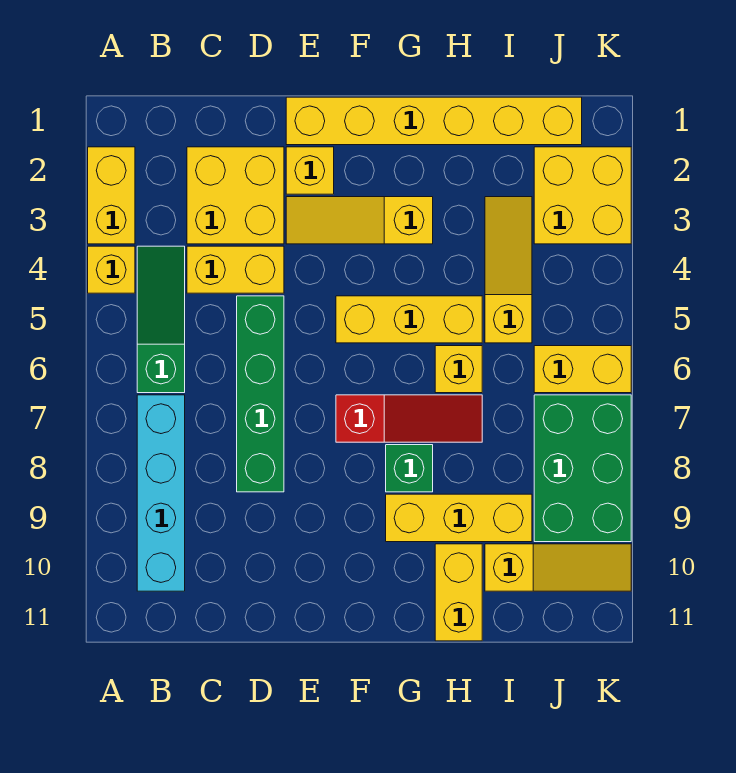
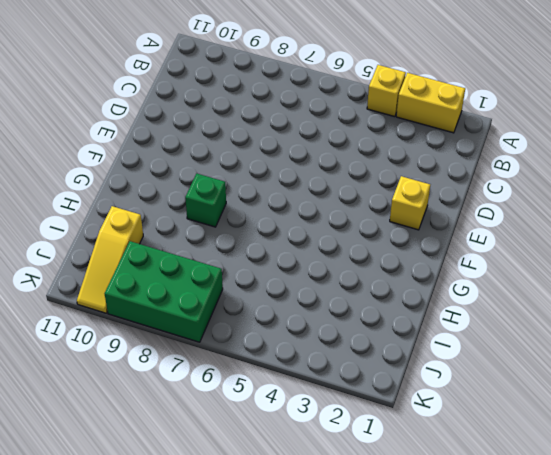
none -> green slope B4:B6 level 1 top 6
none -> cyan brick B7:B10 level 1
none -> yellow brick C2:D3 level 1

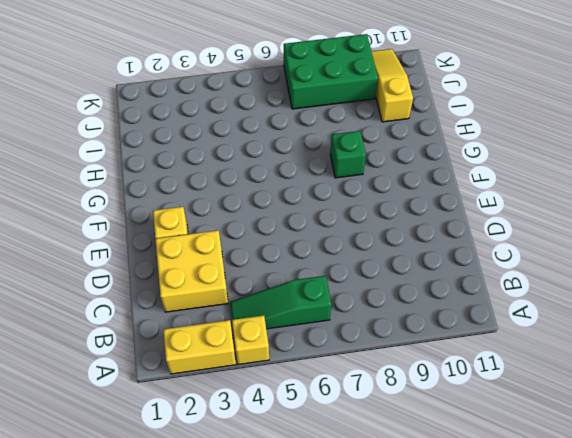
none -> cyan brick B7:B10 level 1
none -> yellow brick C4:D4 level 1
none -> green brick D5:D8 level 1

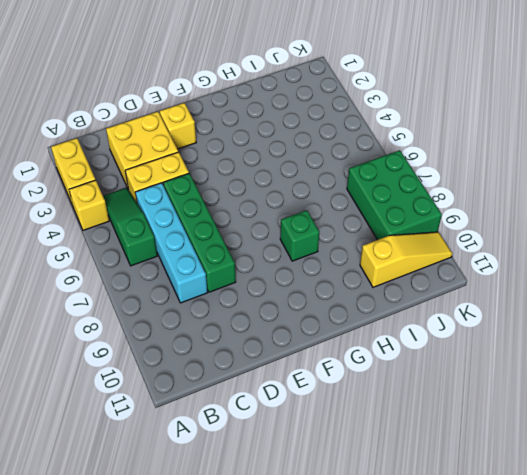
cyan brick C5:C8 level 1 -> cyan brick B7:B10 level 1
none -> yellow brick E1:J1 level 1
none -> yellow slope E3:G3 level 1 top G
none -> yellow brick F5:H5 level 1

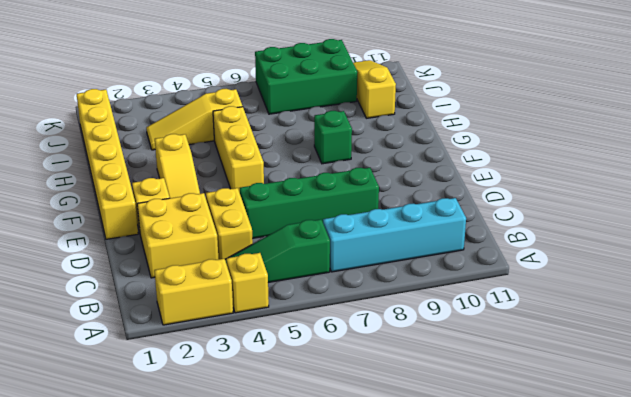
none -> red slope F7:H7 level 1 top F
none -> yellow brick G9:I9 level 1
none -> yellow brick H6 level 1

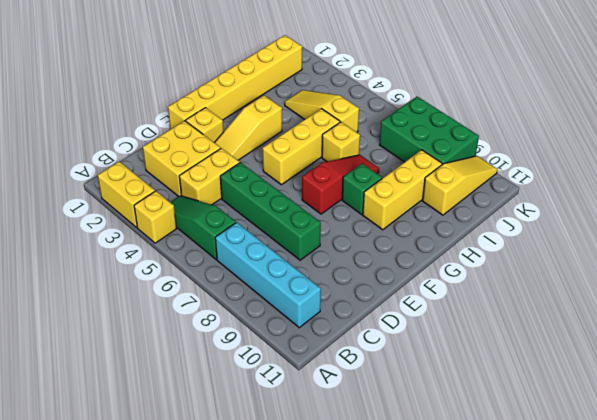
none -> yellow brick H10:H11 level 1
none -> yellow brick J2:K3 level 1
none -> yellow brick J6:K6 level 1

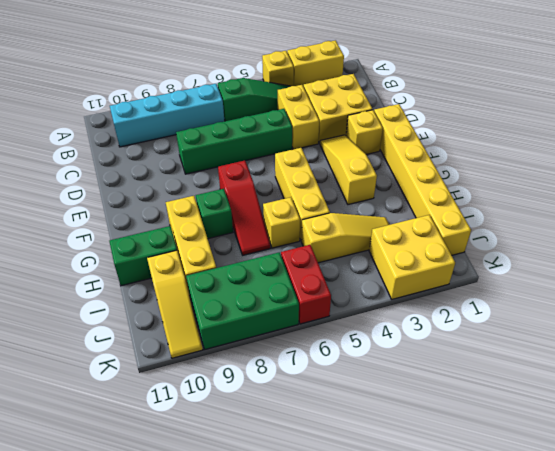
green brick H10:H11 level 1 -> yellow brick H10:H11 level 1
red brick J6:K6 level 1 -> yellow brick J6:K6 level 1

